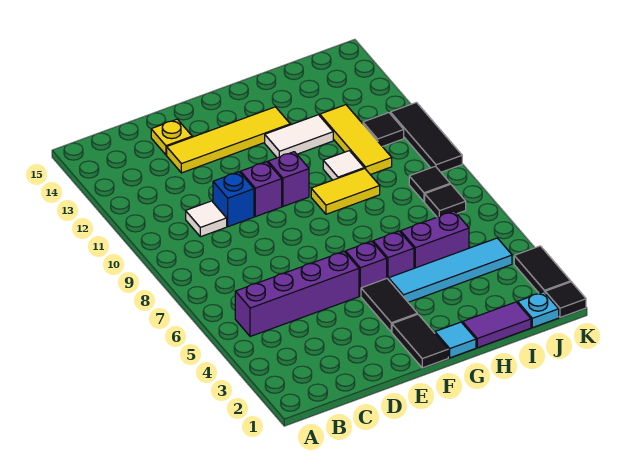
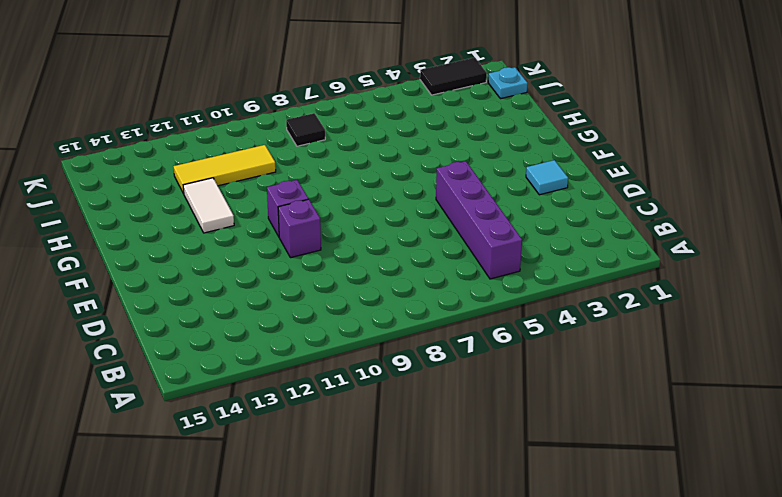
cyan tile E2 level 1 -> cyan tile G1 level 1
none -> white tile C10 level 1
none -> blue brick D10 level 1
none -> yellow tile D13:G13 level 1

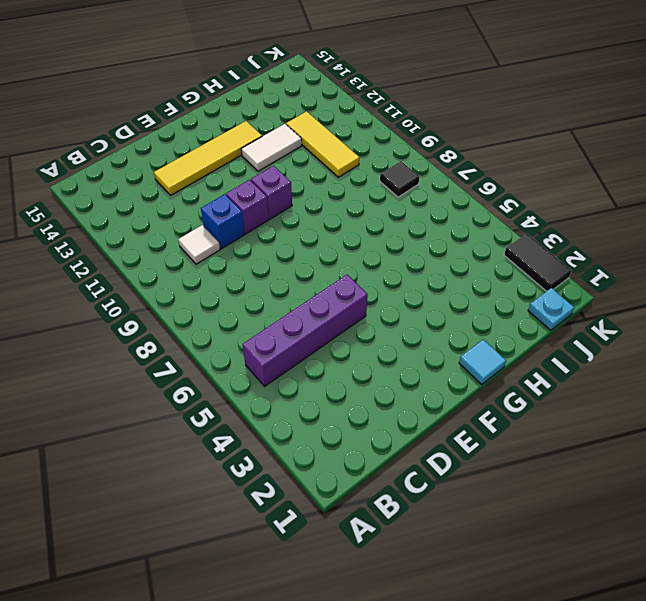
none -> yellow plate D14 level 1
none -> black tile F1:F2 level 1
none -> black tile F3:F4 level 1

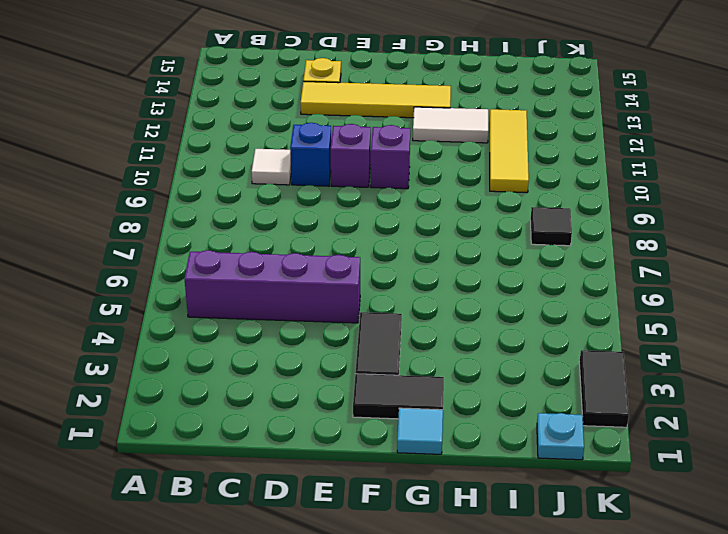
black tile F2:G2 level 1 -> black tile F1:F2 level 1
none -> purple brick F5 level 1
none -> cyan tile G4:J4 level 1
none -> purple brick G5 level 1

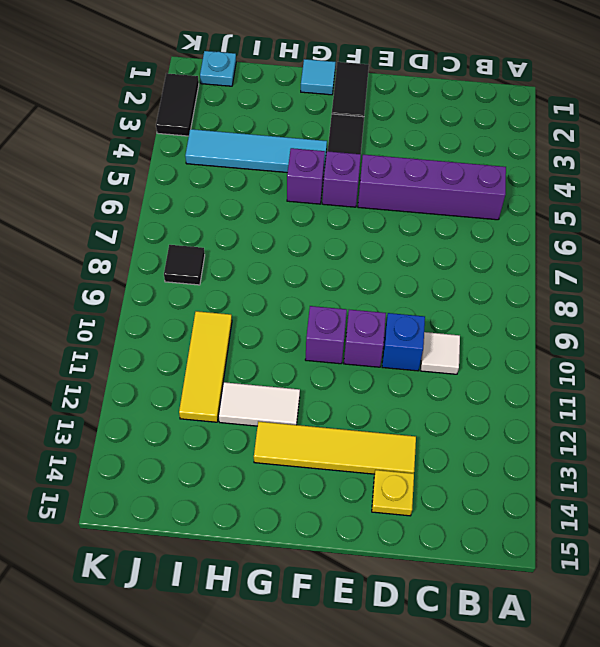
none -> yellow tile G9:H9 level 1
none -> purple tile H1:I1 level 1
none -> purple brick H5:I5 level 1

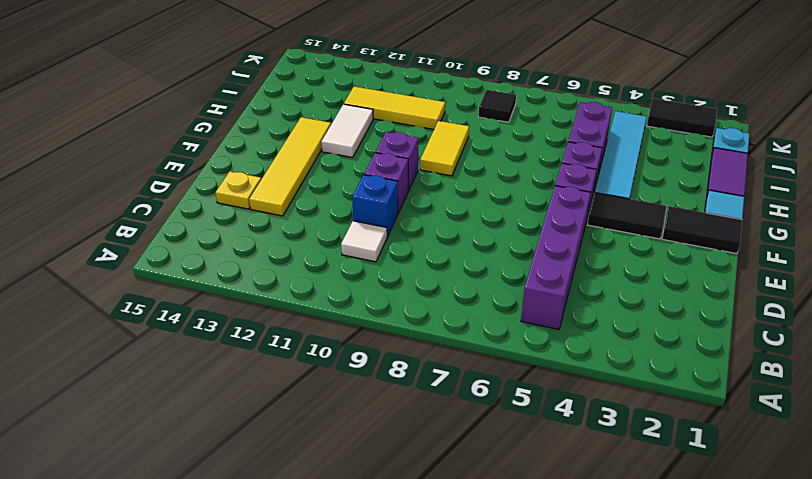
none -> white tile H10 level 1
none -> black tile J7 level 1
none -> black tile J11 level 1

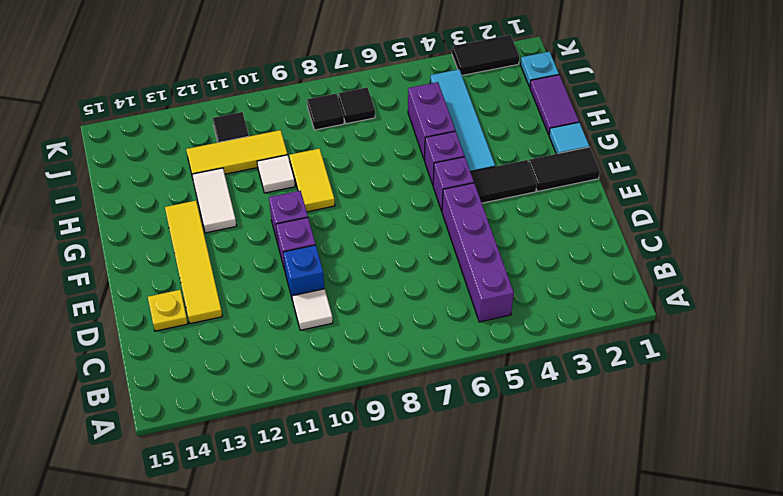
none -> black tile K1 level 1
none -> black tile K9:K11 level 1

